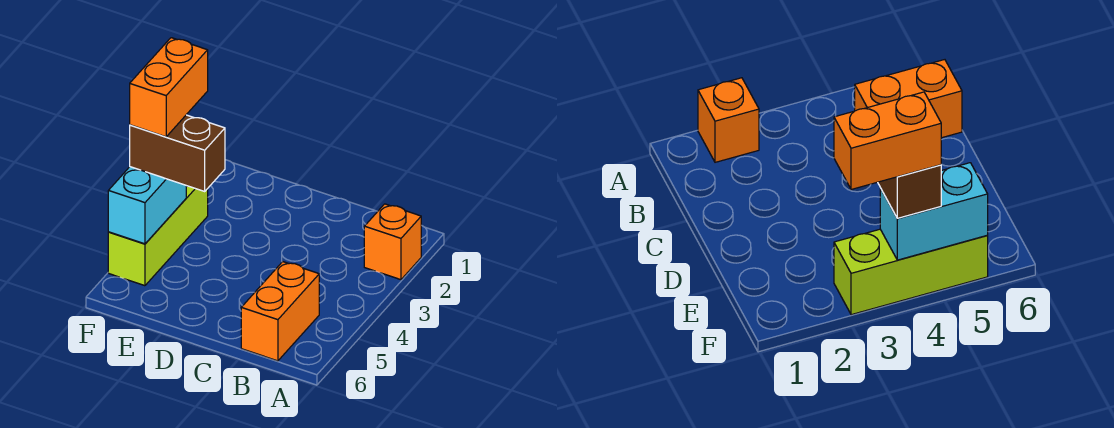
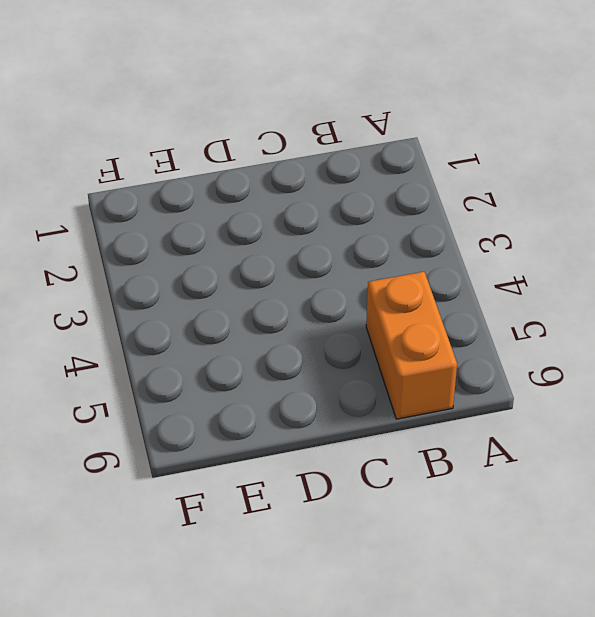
none -> orange brick A2 level 1
none -> lime brick F3:F5 level 1

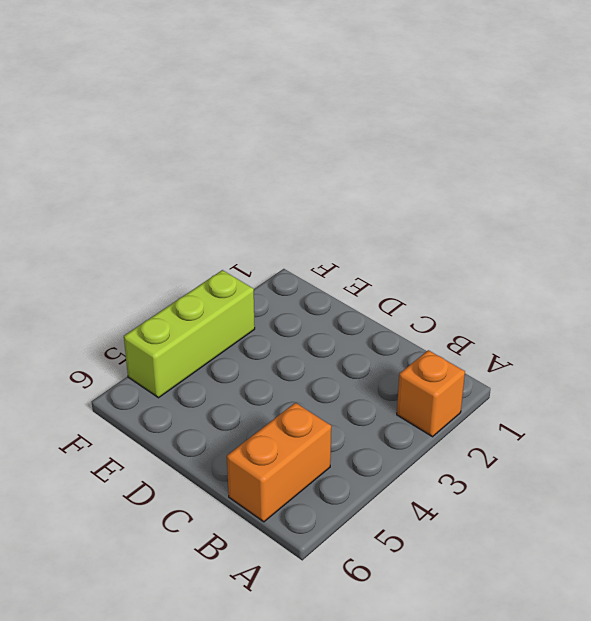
none -> cyan brick F4:F5 level 2
none -> brown brick E4:F4 level 3

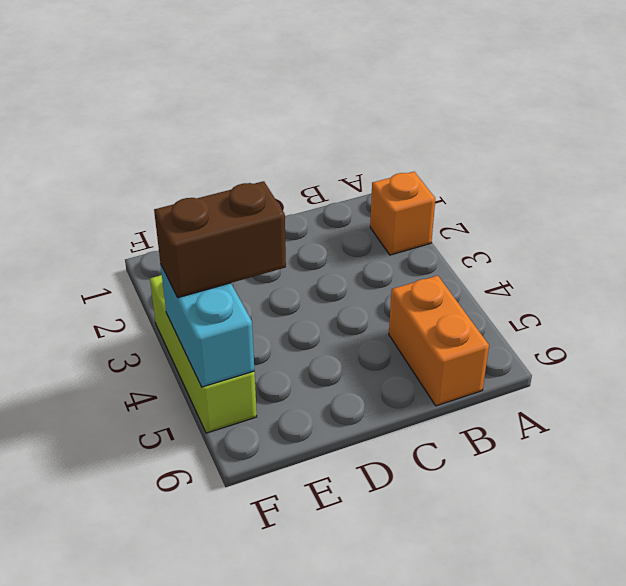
none -> orange brick F3:F4 level 4

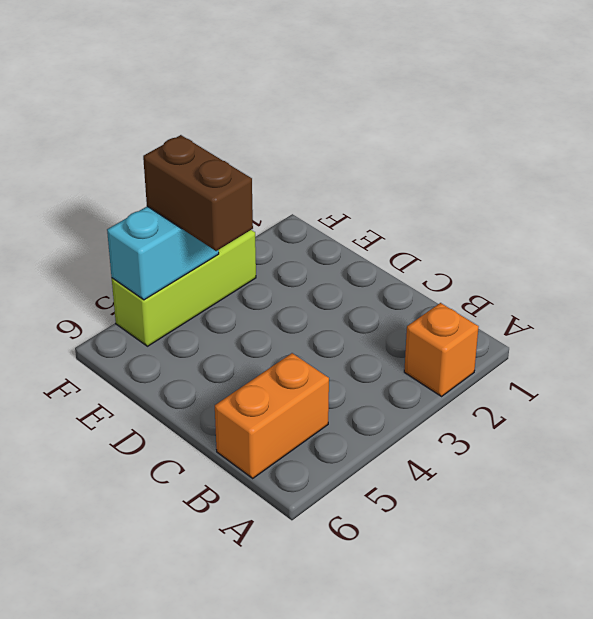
none -> orange brick F3:F4 level 4

